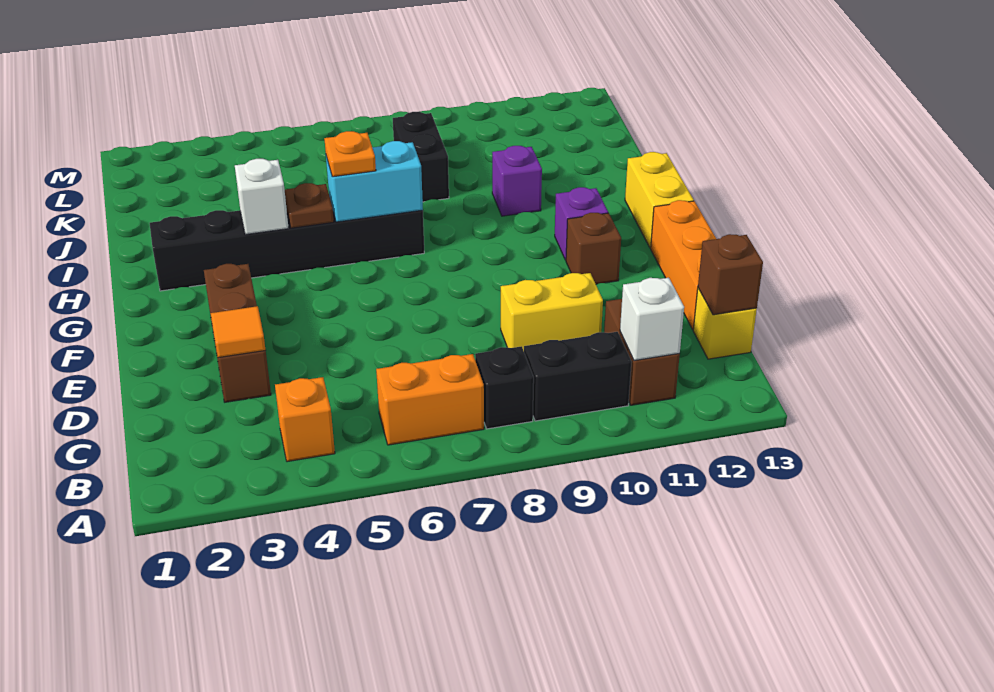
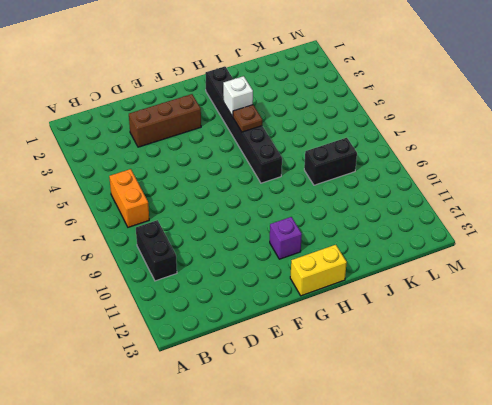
none -> orange brick B4 level 1
none -> black brick B8 level 1
none -> brown brick B11:C11 level 1

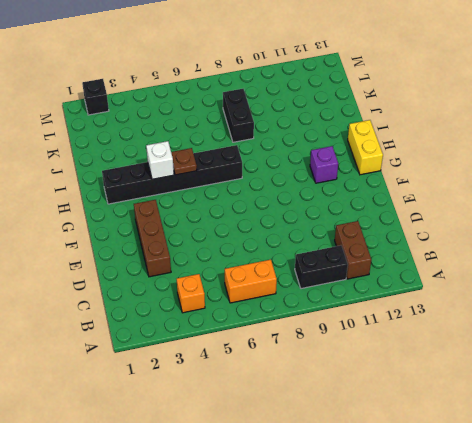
black brick M2 level 1 -> black brick B8 level 1
none -> yellow brick C13 level 1
none -> yellow brick D9:D10 level 1
none -> orange brick D13:F13 level 1

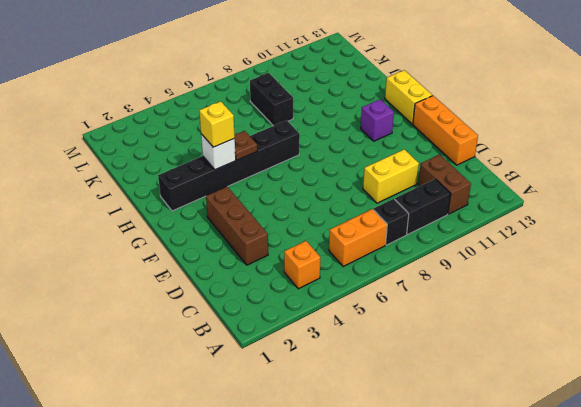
yellow brick H4 level 3 -> yellow brick C13 level 1
none -> brown brick F11 level 1
none -> purple brick I10 level 1
none -> white brick B11 level 2

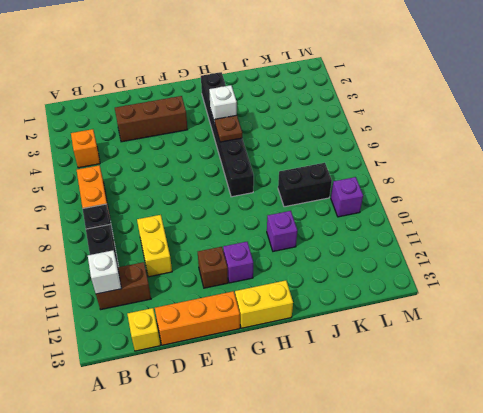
purple brick L9 level 1 -> none
none -> brown brick C13 level 2
none -> orange tile D3 level 2
none -> cyan brick H6:H7 level 2

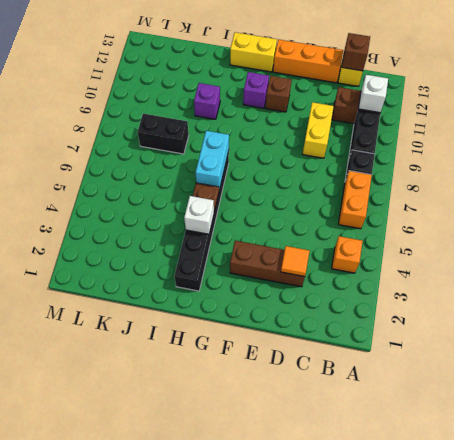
none -> orange plate H6 level 3

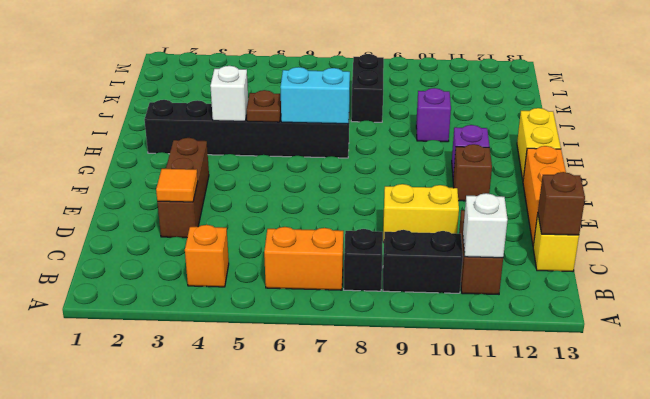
none -> orange plate H6 level 3

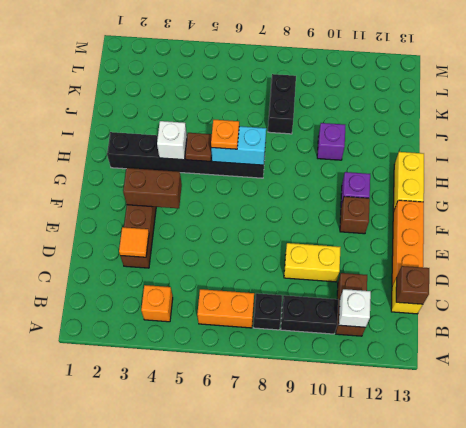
brown brick F3:F4 level 2 -> none

